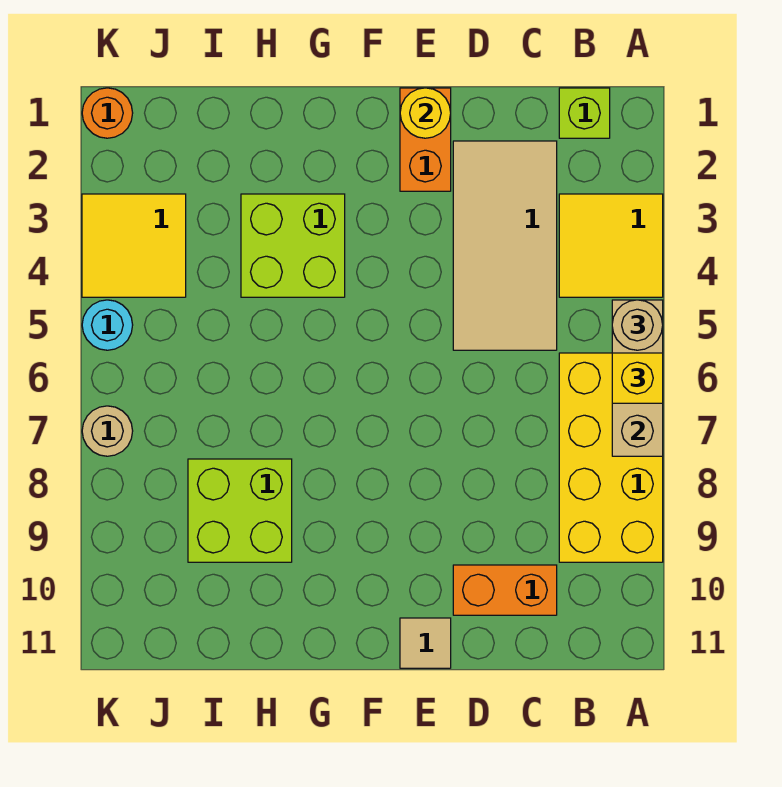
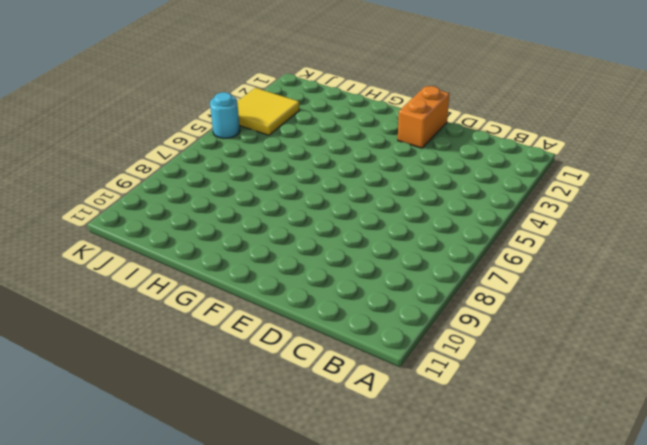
none -> yellow tile A3:B4 level 1
none -> yellow brick A6:B9 level 1
none -> lime brick B1 level 1

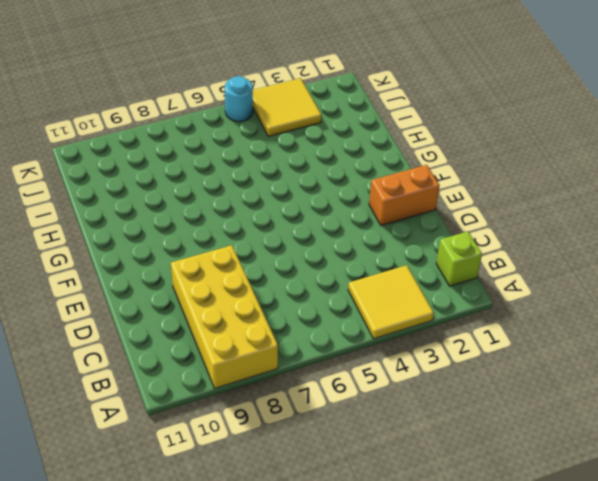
yellow brick A8:D9 level 1 -> yellow brick A6:B9 level 1
none -> tan tile C2:D5 level 1
none -> orange brick C10:D10 level 1
none -> tan tile E11 level 1

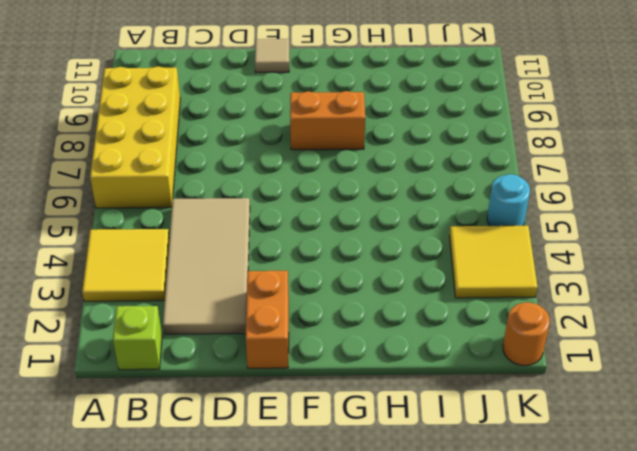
orange brick F8:G8 level 1 -> orange brick C10:D10 level 1
none -> lime brick G3:H4 level 1
none -> lime brick H8:I9 level 1
none -> tan round brick K7 level 1

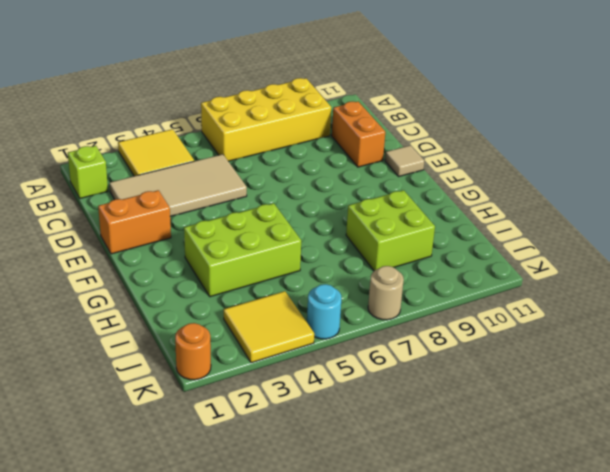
lime brick G3:H5 level 1 -> lime brick G3:H4 level 1
none -> tan brick A5:A7 level 2
none -> yellow round brick E1 level 2
none -> tan round brick A5 level 3

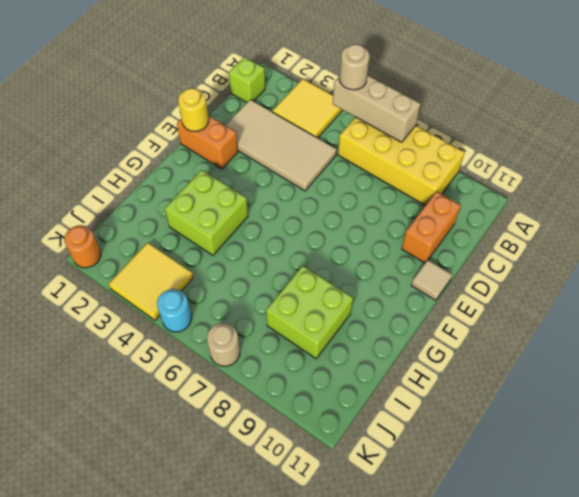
none -> yellow brick A6 level 3

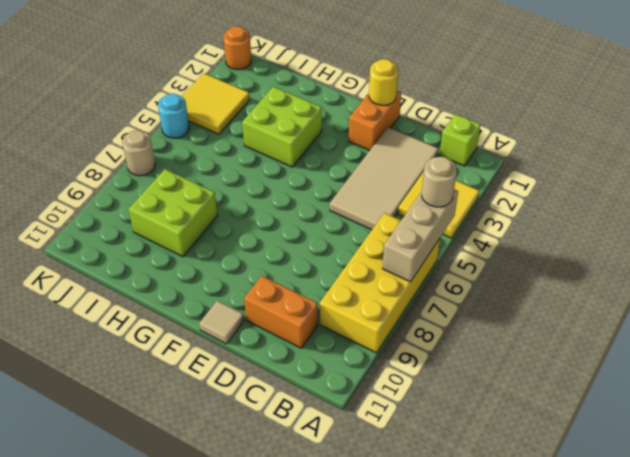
none -> yellow brick A6 level 3

